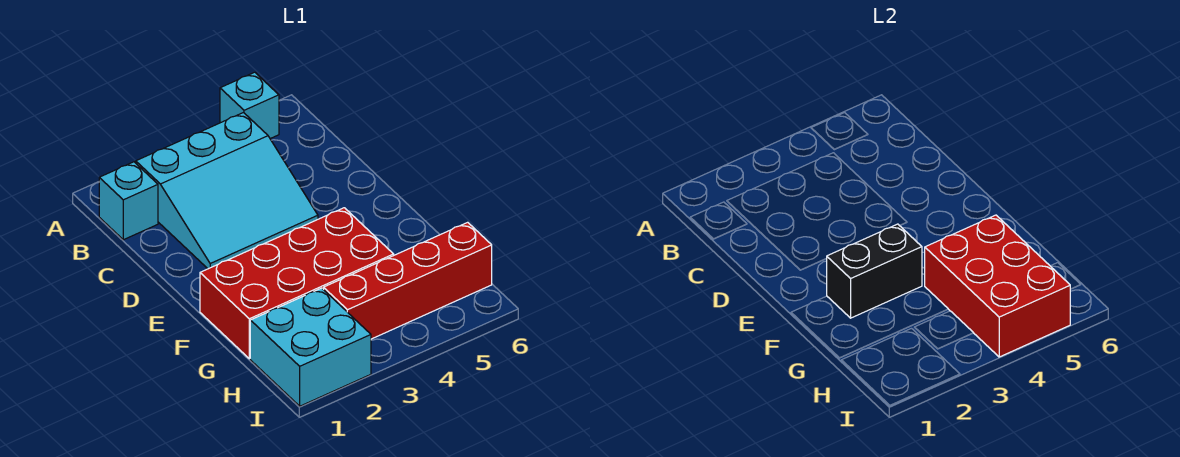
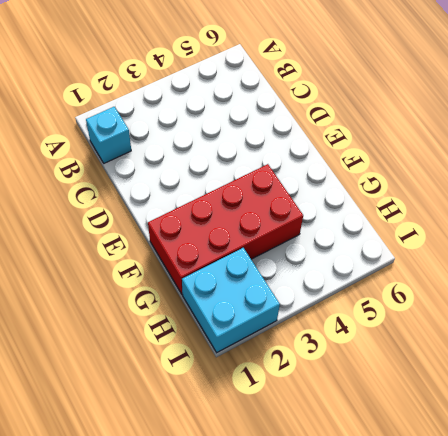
none -> cyan brick A5 level 1
none -> cyan slope B2:D4 level 1 top B

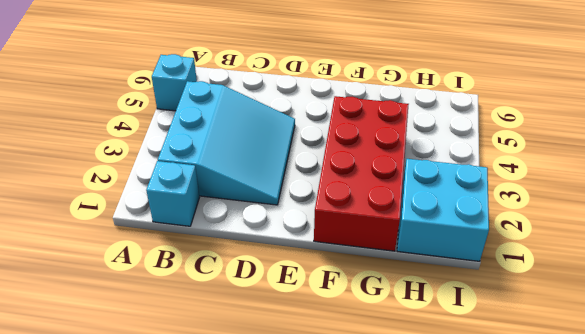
none -> red brick H3:H6 level 1
none -> black brick F2:F3 level 2

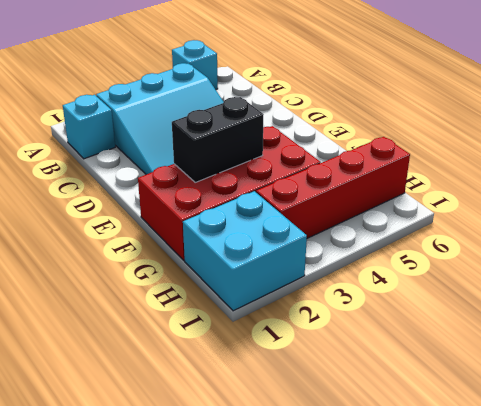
none -> red brick G4:I5 level 2

